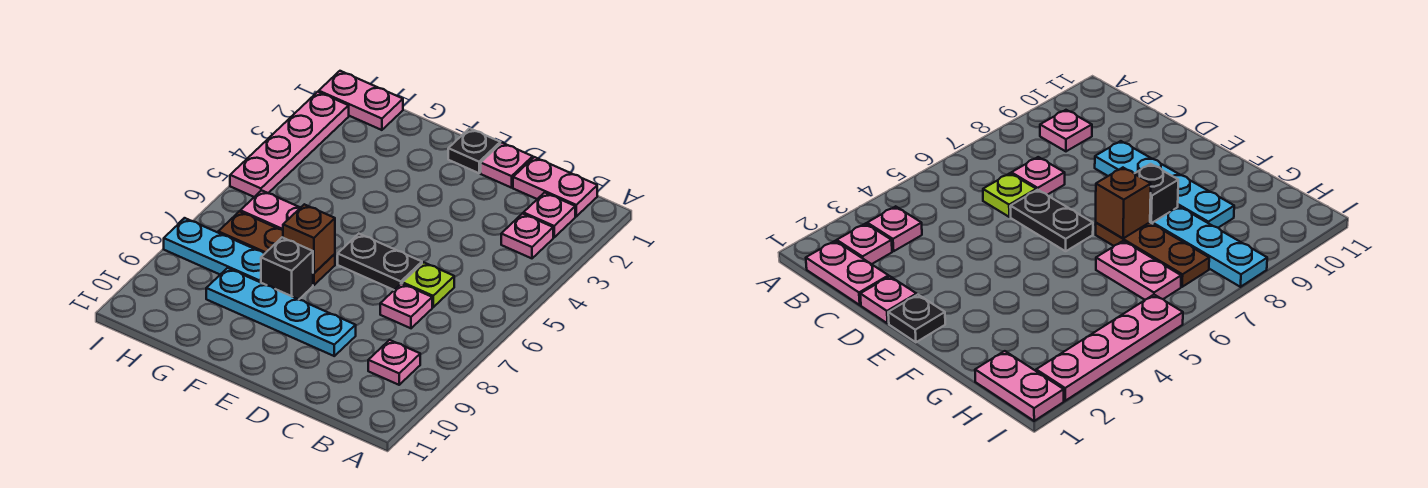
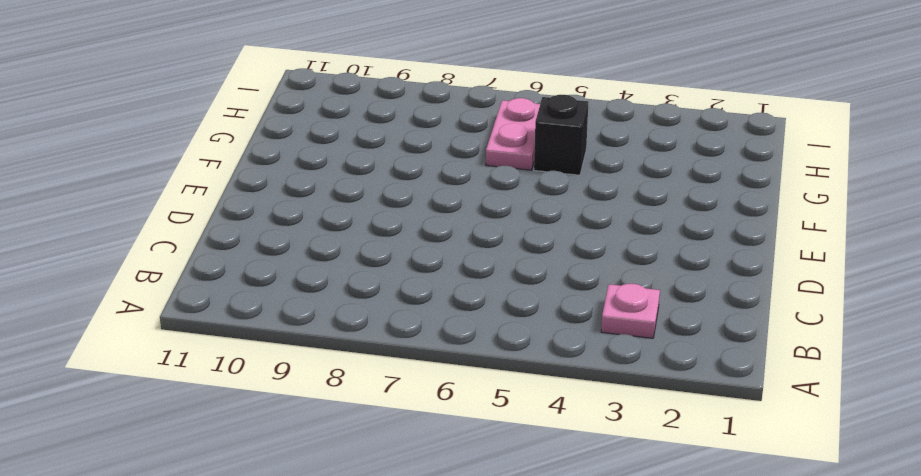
black brick G5 level 1 -> black brick F8 level 1
none -> pink plate B1:C1 level 1
none -> pink plate B2 level 1
none -> pink plate B9 level 1

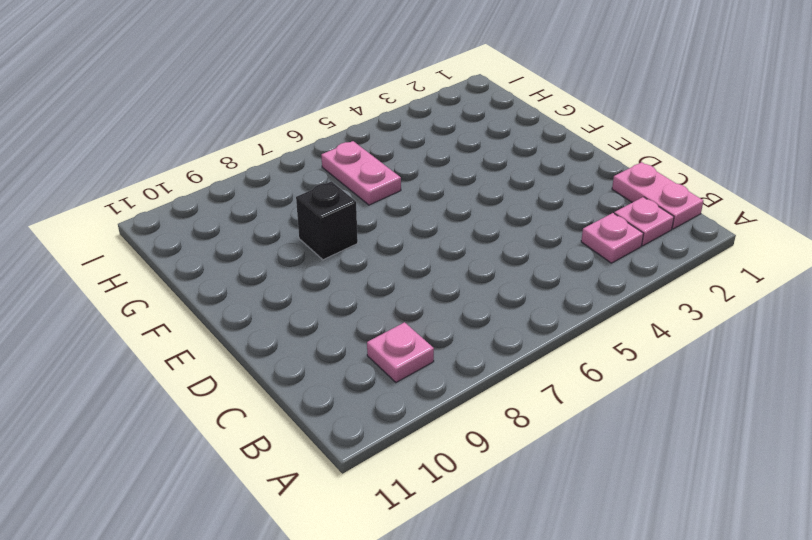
none -> lime plate C6 level 1
none -> pink plate C7 level 1
none -> pink plate D1 level 1

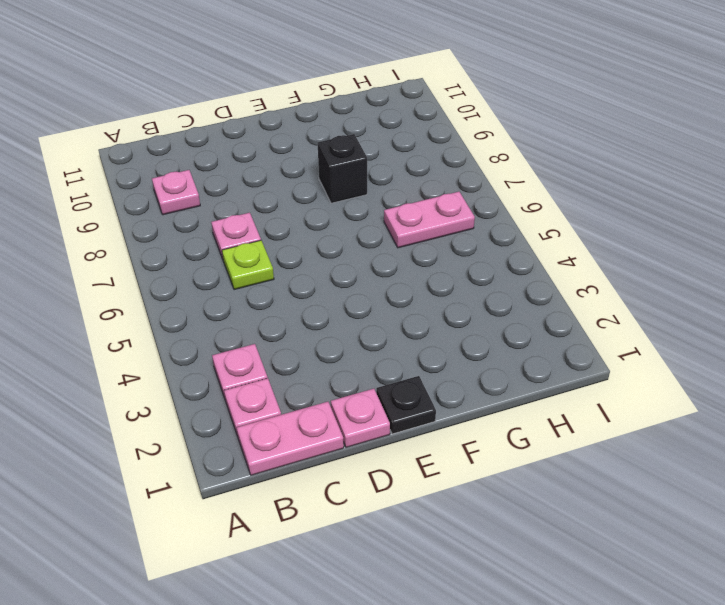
none -> black plate D6:E6 level 1
none -> cyan plate D9:G9 level 1
none -> brown plate F7:H7 level 1

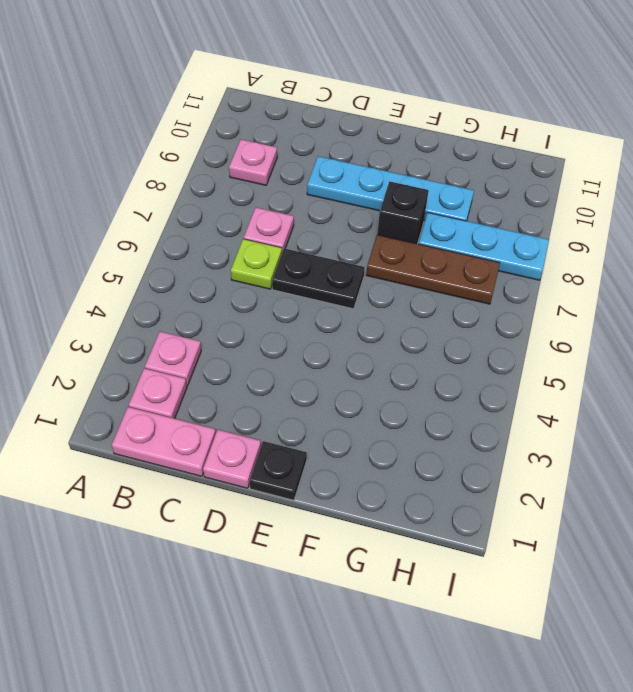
none -> pink plate G6:H6 level 1
none -> pink plate H1:I1 level 1
none -> pink plate I2:I5 level 1

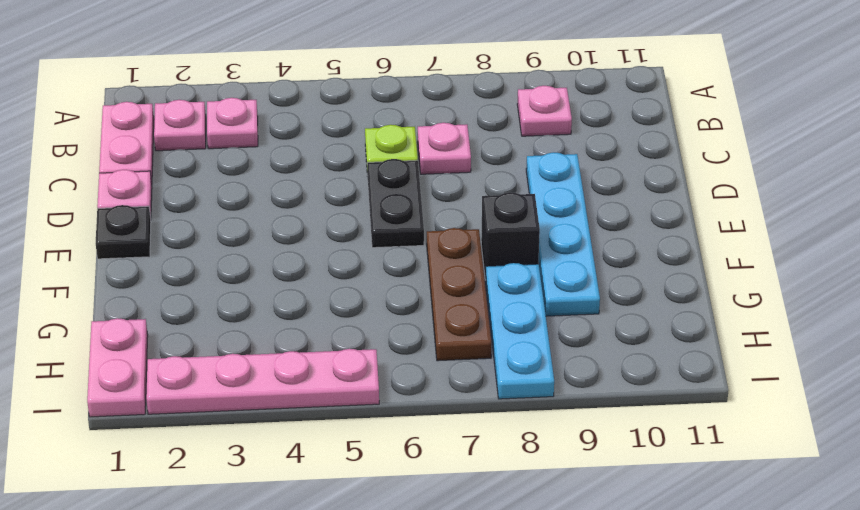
none -> pink plate G6:H6 level 1
none -> brown brick F7 level 2

